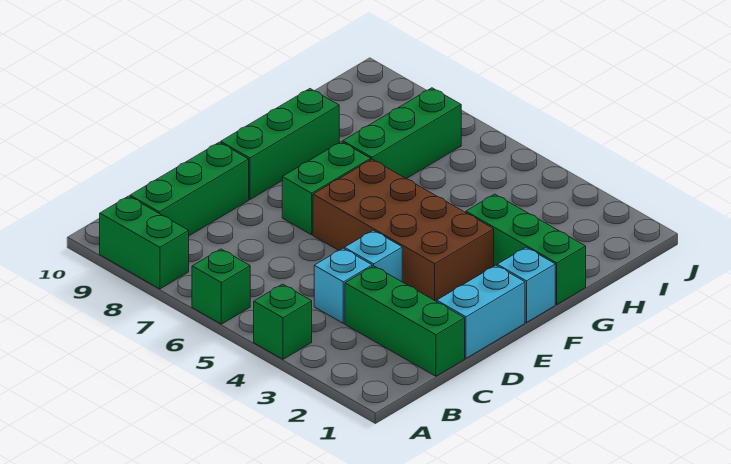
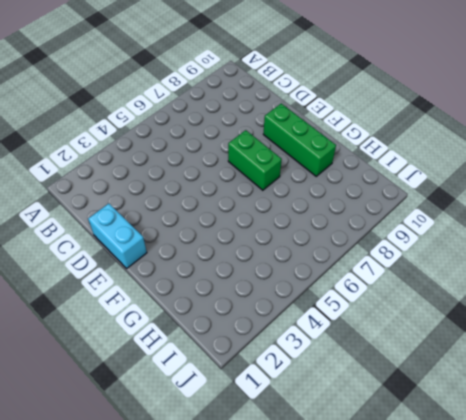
none -> green brick A4 level 1
none -> green brick A6 level 1
none -> green brick A8:A9 level 1

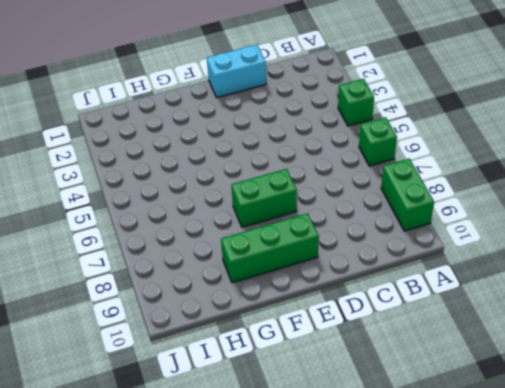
none -> green brick B9:D9 level 1
none -> green brick C1:C3 level 1
none -> cyan brick C4 level 1

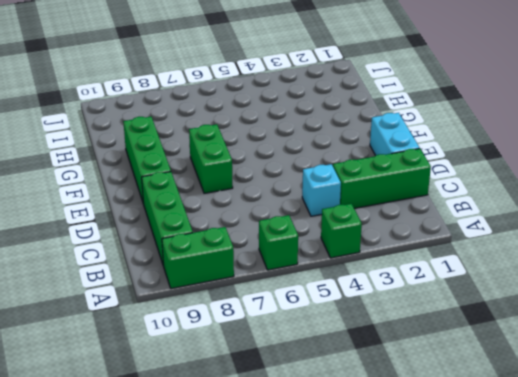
none -> cyan brick D4 level 1
none -> brown brick E3:F6 level 1
none -> cyan brick F1 level 1

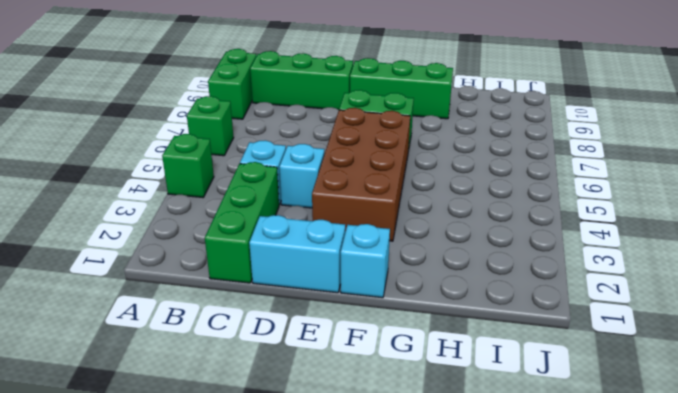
none -> green brick G1:G3 level 1
none -> green brick G7:I7 level 1

